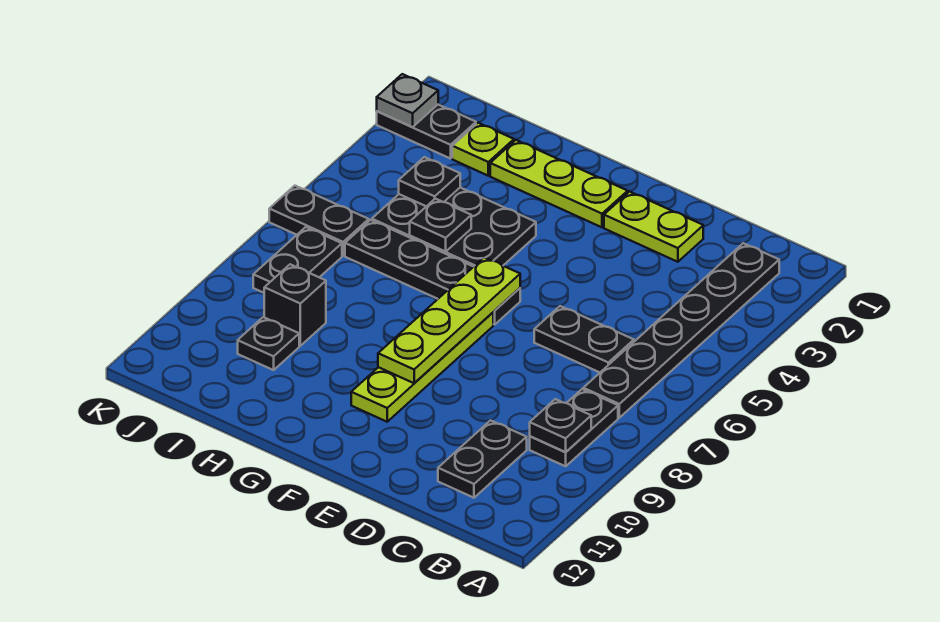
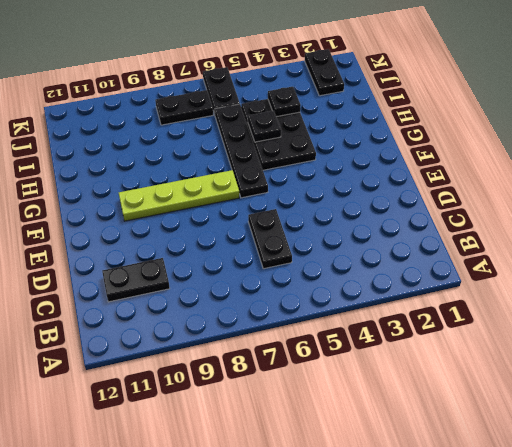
none -> black plate B2:B7 level 1
none -> black plate B8:B9 level 1
none -> lime plate D2:E2 level 1

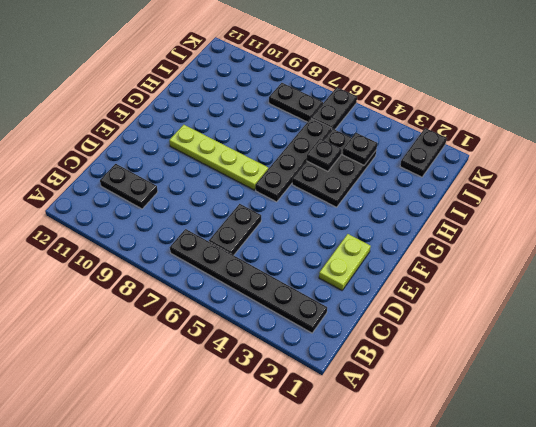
none -> black plate B8:B9 level 1
none -> lime plate F2:H2 level 1
none -> lime plate I2 level 1

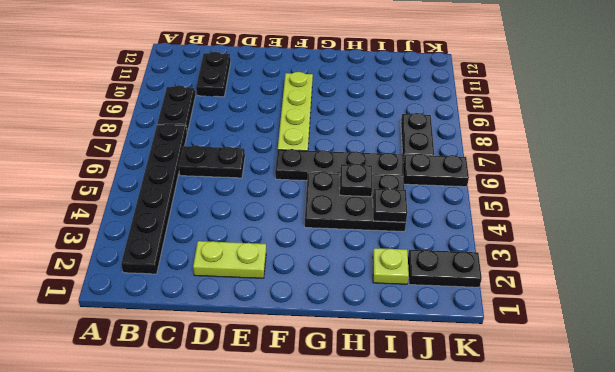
none -> lime plate F2:H2 level 1
none -> black brick I9 level 1
none -> black plate I10 level 1

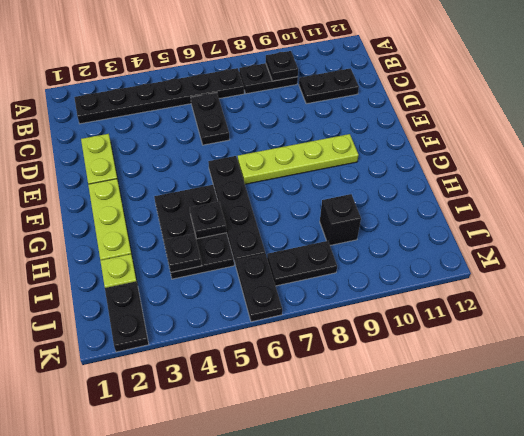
none -> black plate I10 level 1
none -> lime plate F6:F9 level 2
none -> grey plate K2 level 2

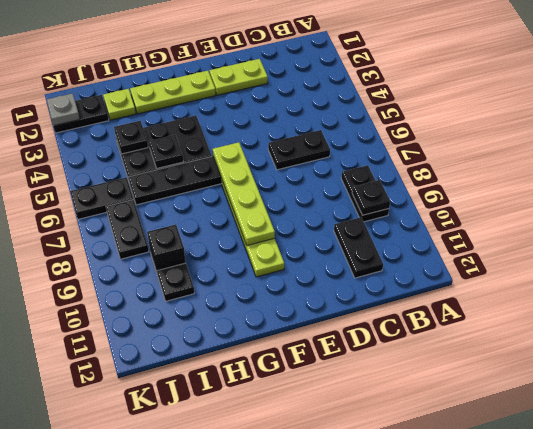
none -> black plate B2:B7 level 1

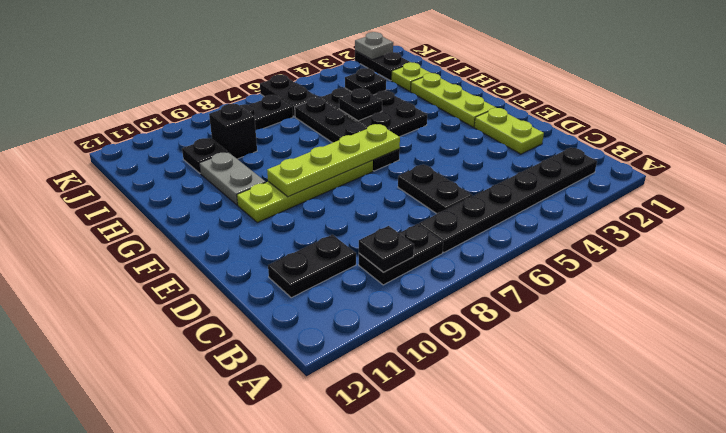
grey plate G10:H10 level 1 -> none

